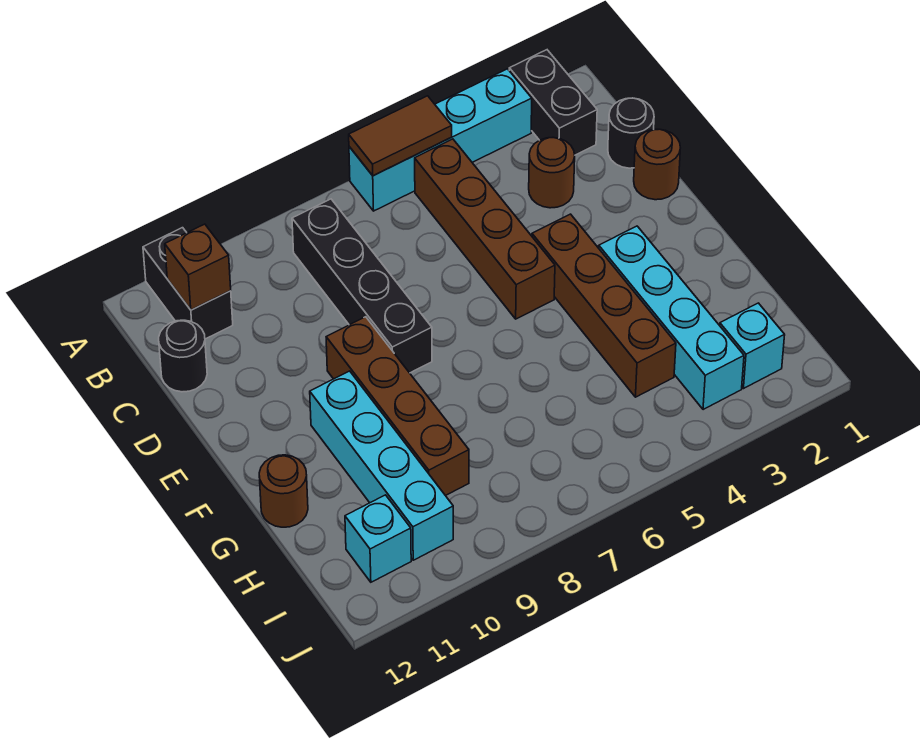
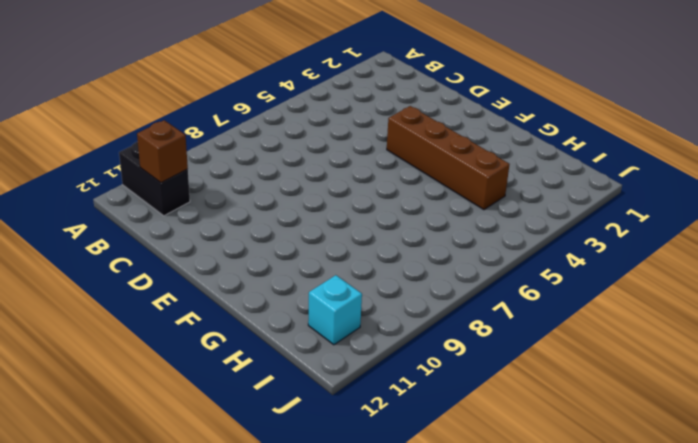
none -> black brick A2:B2 level 1
none -> cyan brick A3:A6 level 1
none -> brown brick B5:E5 level 1

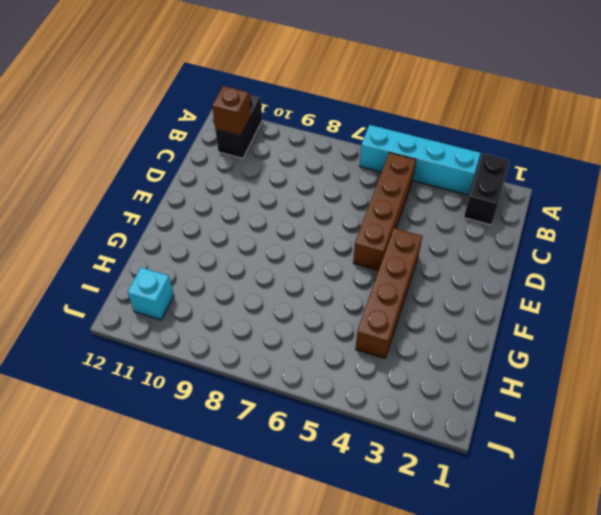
none -> black brick B8:E8 level 1
none -> black round brick C1 level 1
none -> brown round brick C3 level 1

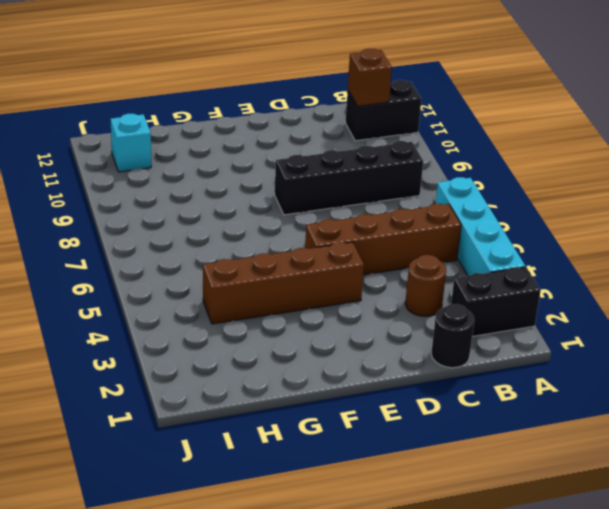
none -> black round brick C12 level 1
none -> brown round brick D1 level 1
none -> brown brick E9:H9 level 1

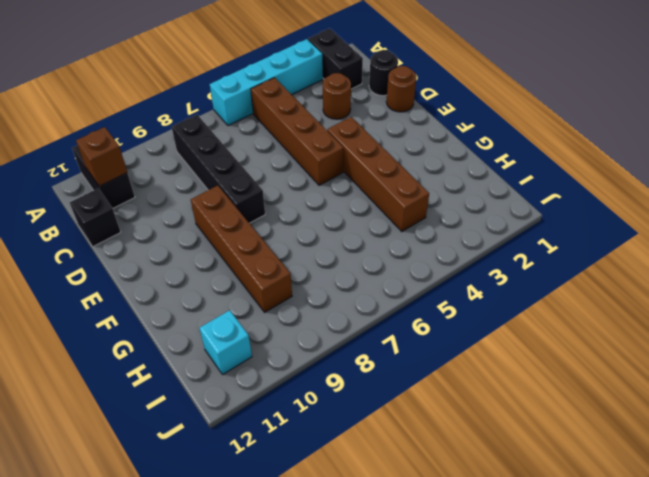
black brick C12 level 1 -> black round brick C12 level 1
none -> cyan brick F3:I3 level 1
none -> cyan brick F10:I10 level 1
none -> brown round brick G12 level 1

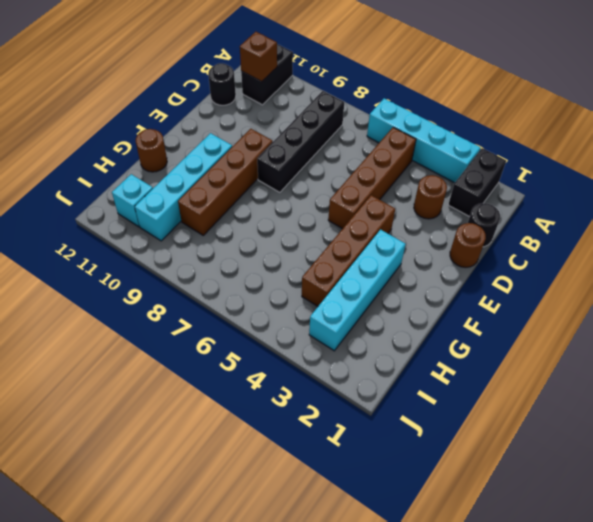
none -> cyan brick I2 level 1
none -> brown tile A5:A6 level 2

